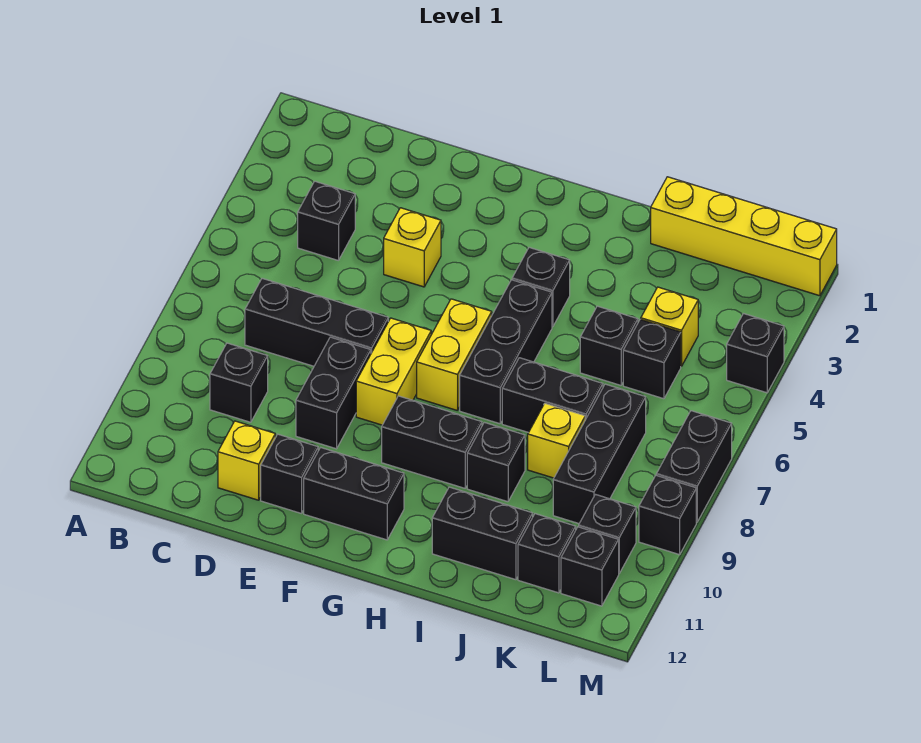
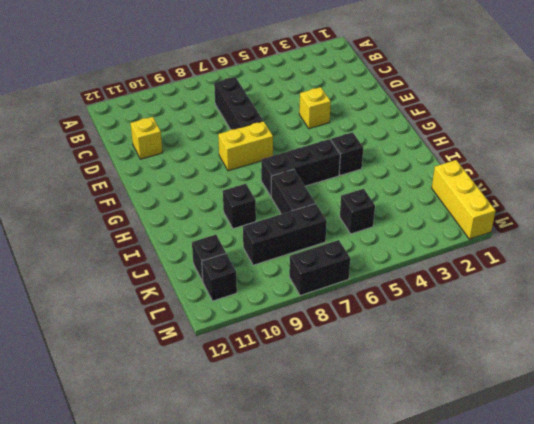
yellow brick K1:M1 level 1 -> yellow brick J1:M1 level 1
none -> black brick C4 level 1
none -> black brick C9 level 1
none -> black brick E8:E9 level 1

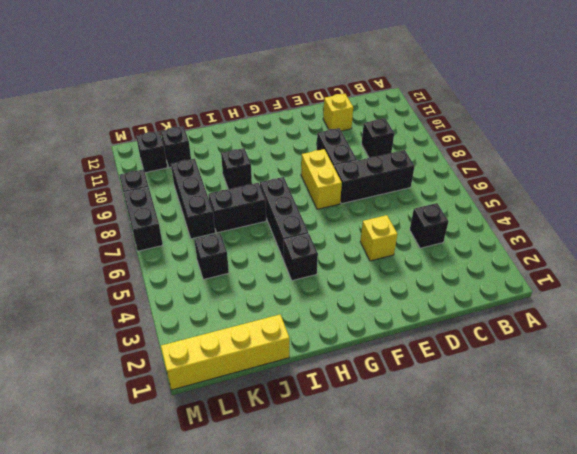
none -> black brick E11 level 1
none -> black brick F11:G11 level 1
none -> yellow brick G6:G7 level 1

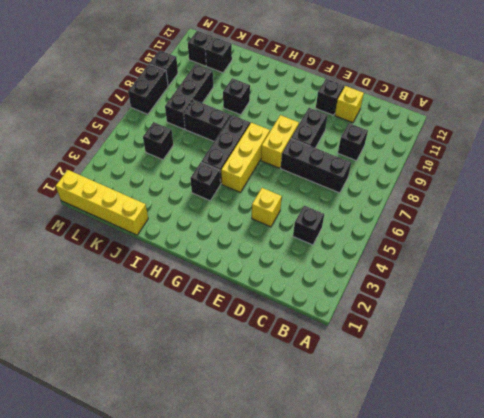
yellow brick G5:G7 level 1 -> yellow brick G6:G7 level 1
none -> black brick F11:G11 level 1
none -> black brick G9:H9 level 1
none -> black brick I11:J11 level 1

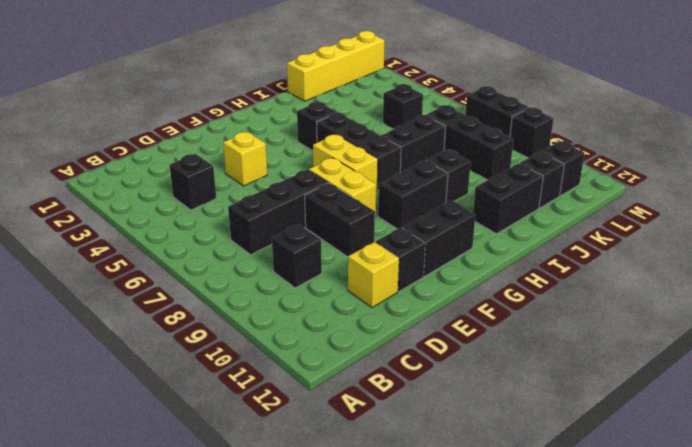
none -> black brick J5 level 1
none -> yellow brick J8 level 1
none -> yellow brick K4 level 1

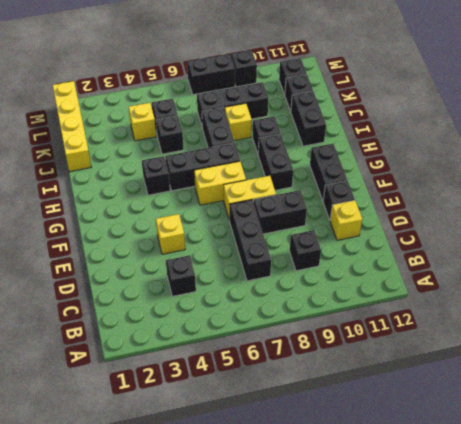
none -> black brick L10 level 1
none -> black brick M4 level 1

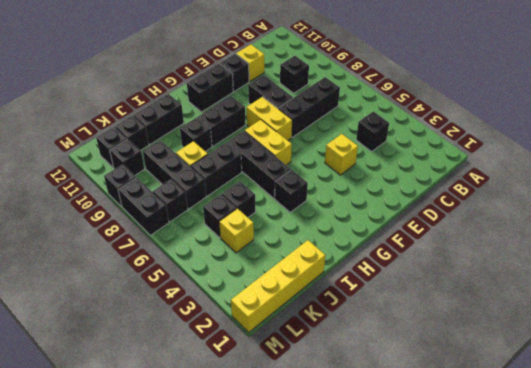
black brick L7 level 1 -> black brick M4 level 1

